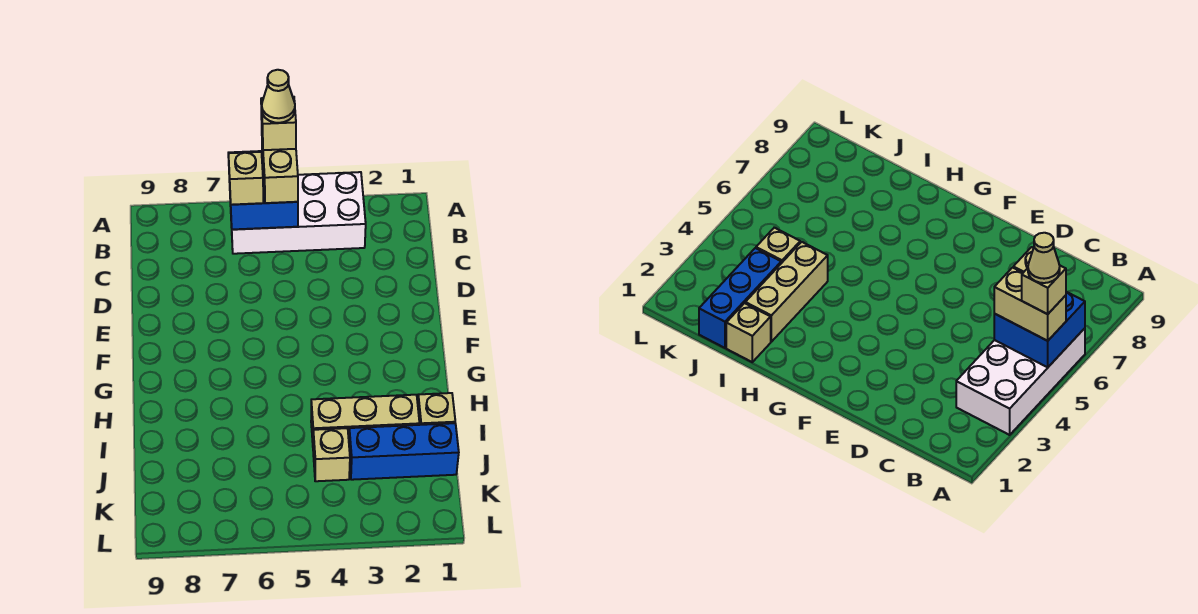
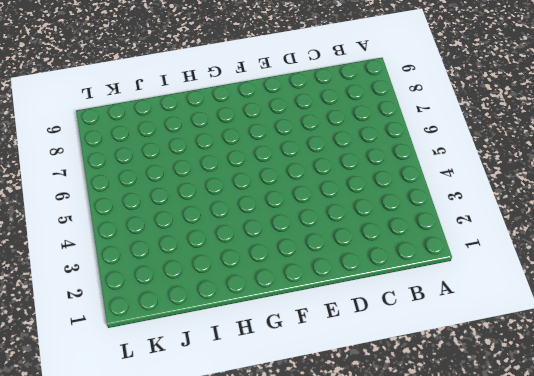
none -> white brick A3:B6 level 1
none -> tan brick I1 level 1

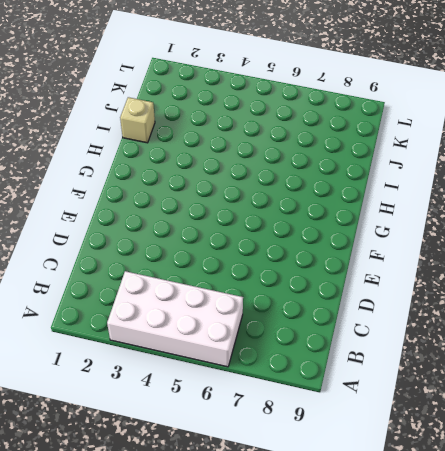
none -> tan brick I2:I4 level 1
none -> blue brick J1:J3 level 1

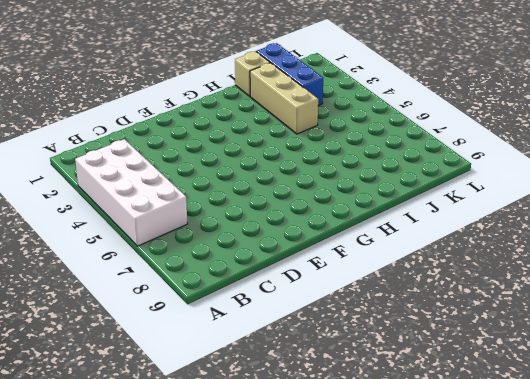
none -> tan brick J4 level 1
none -> blue brick A5:B6 level 2

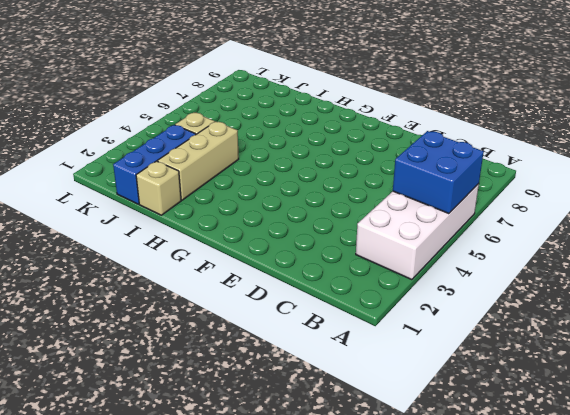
none -> tan brick A5:B5 level 3
none -> tan brick B6 level 3

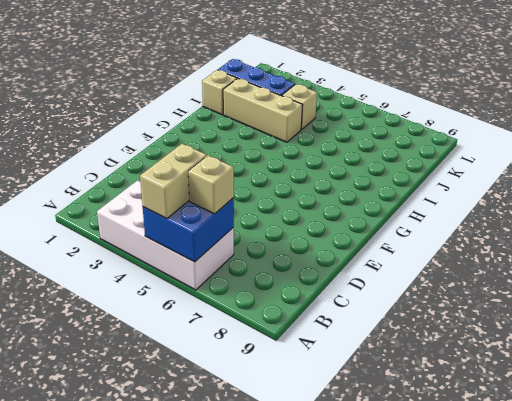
none -> tan brick A5 level 4
none -> tan cone A5 level 5

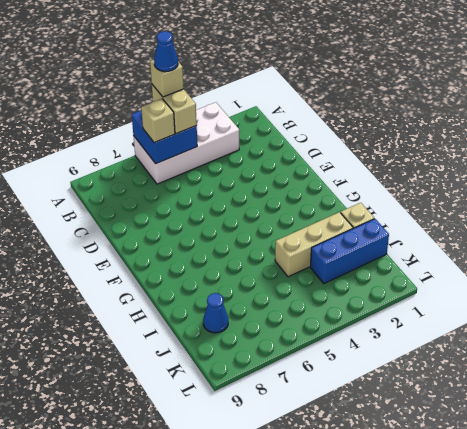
blue cone A5 level 5 -> tan cone A5 level 5
blue cone J8 level 1 -> none
none -> tan brick J4 level 1

